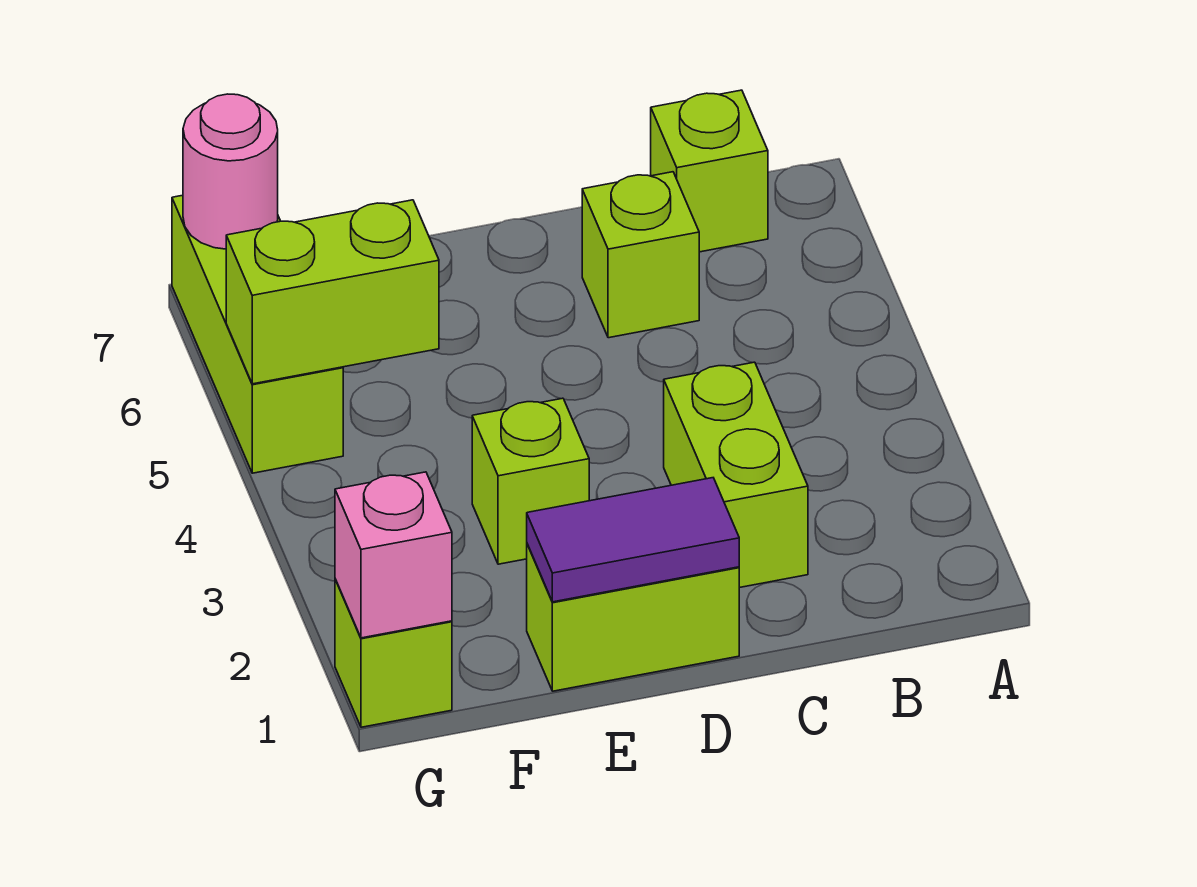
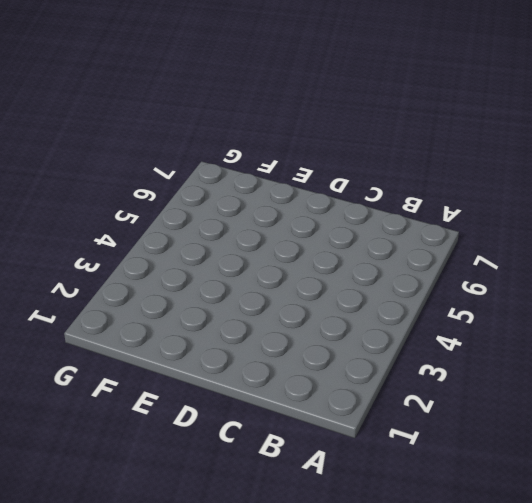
none -> lime brick B7 level 1
none -> lime brick C2:C3 level 1

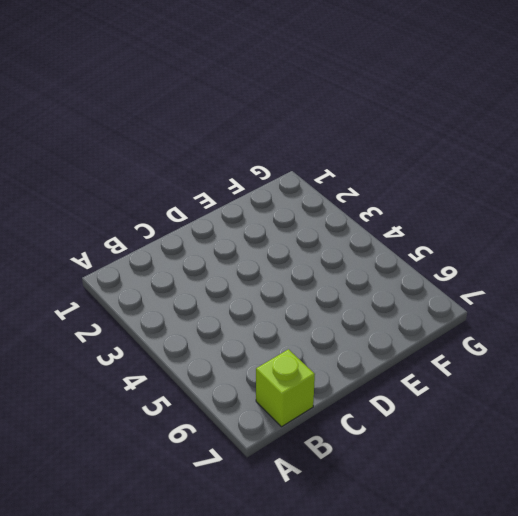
none -> lime brick C2:C3 level 1
none -> lime brick C6 level 1

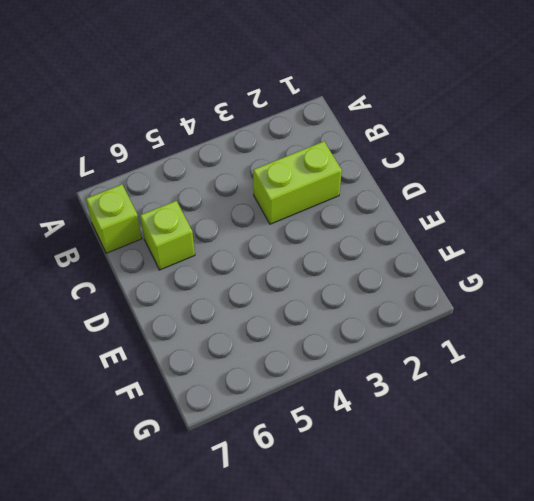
none -> lime brick D1:E1 level 1
none -> lime brick E3 level 1

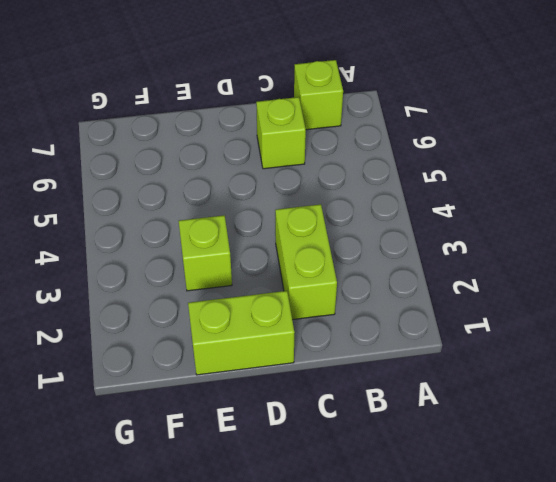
none -> lime brick G1 level 1
none -> lime brick G5:G7 level 1

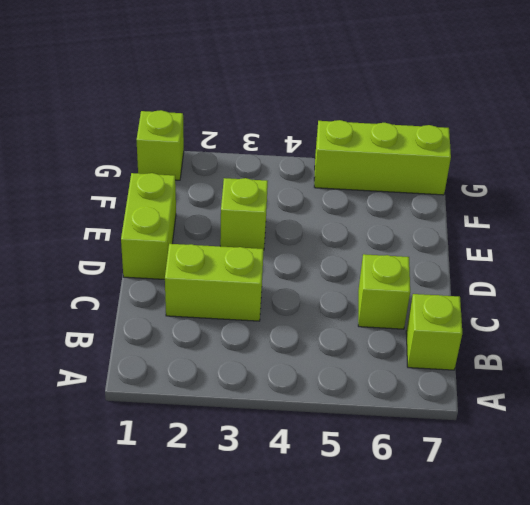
none -> purple tile D1:E1 level 2
none -> lime brick F5:G5 level 2

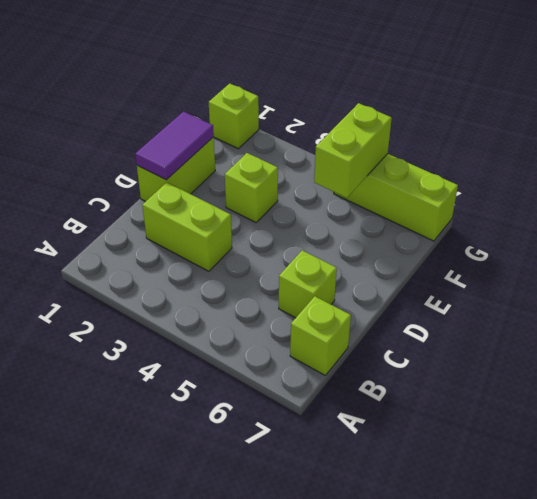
none -> pink brick G1 level 2
none -> pink round brick G7 level 2

